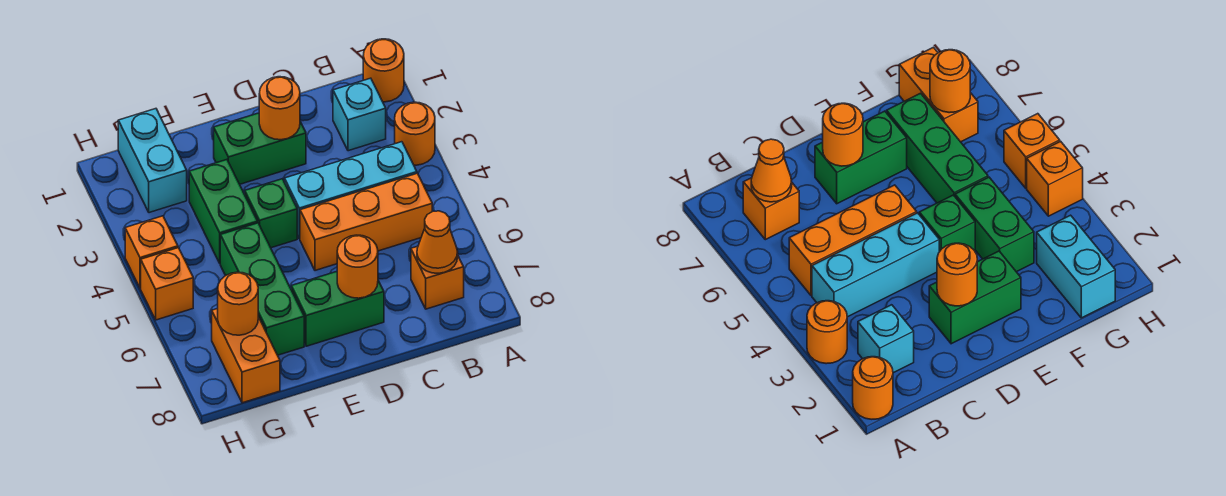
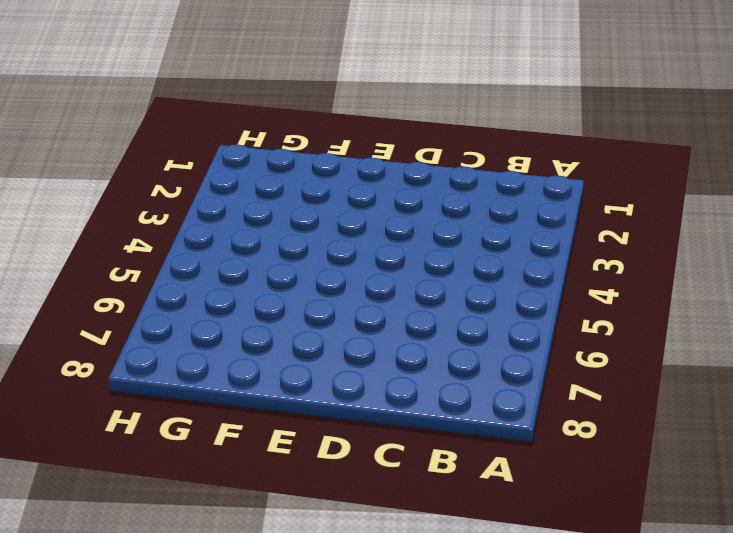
none -> orange round brick A1 level 1
none -> orange round brick A3 level 1
none -> cyan brick B2 level 1

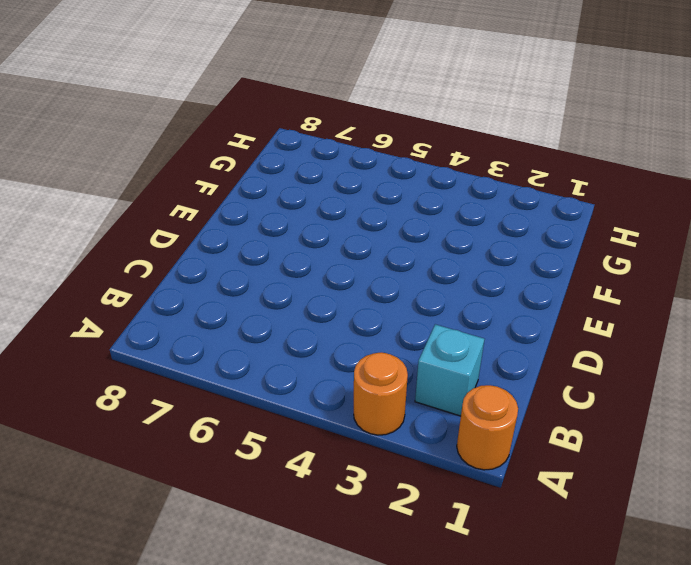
none -> cyan brick B4:D4 level 1
none -> orange brick B5:D5 level 1
none -> orange brick B7 level 1

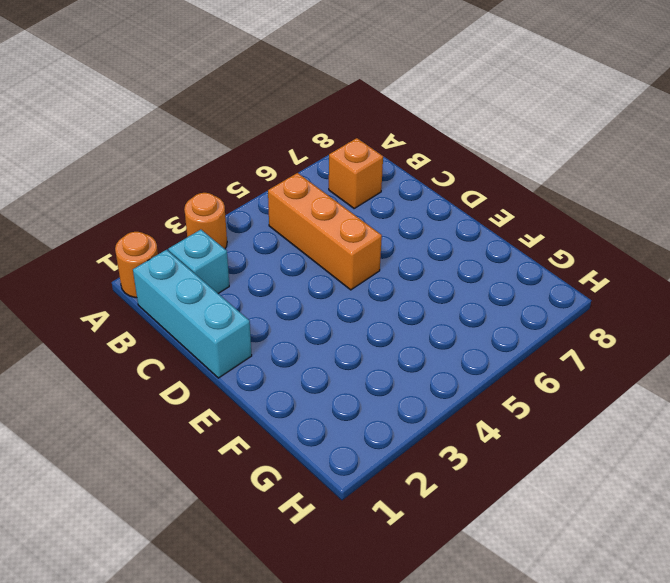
cyan brick B1:D1 level 1 -> cyan brick B4:D4 level 1
none -> green brick D2:E2 level 1
none -> green brick D7:E7 level 1
none -> green brick E4 level 1

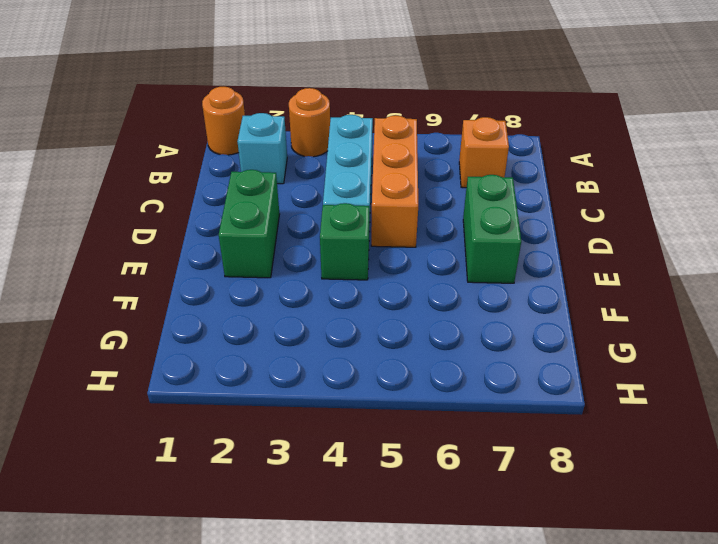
none -> green brick F3:F4 level 1
none -> green brick F5:F7 level 1
none -> cyan brick G1:G2 level 1

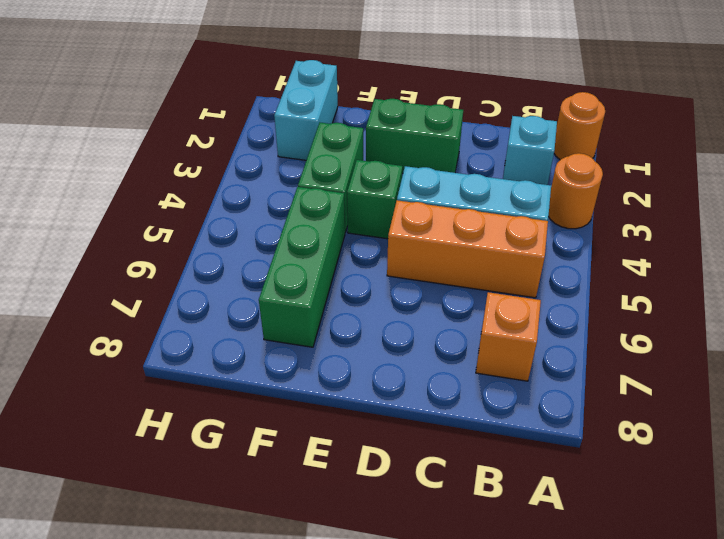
none -> green brick D7:E7 level 1
none -> orange brick G7:G8 level 1
none -> orange brick H4 level 1

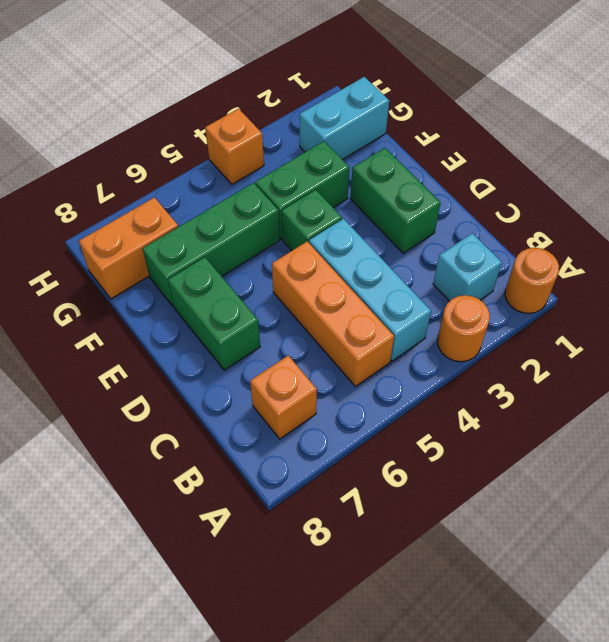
none -> orange brick H5 level 1
none -> orange cone B7 level 2
none -> orange round brick D2 level 2

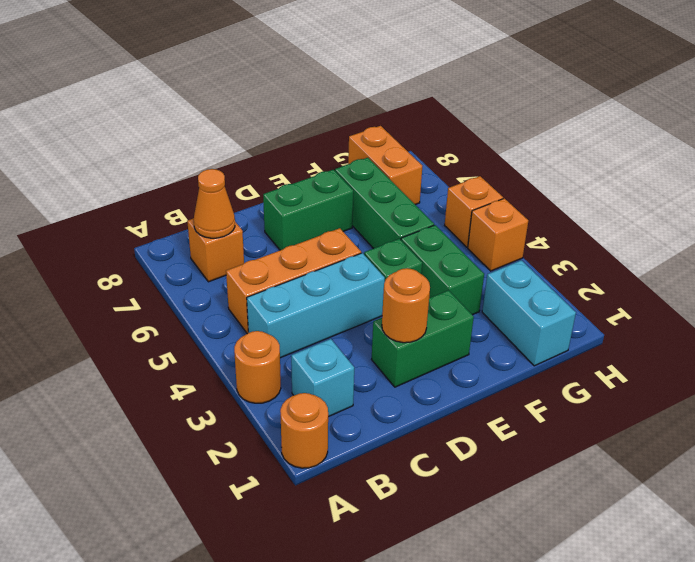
none -> orange round brick D7 level 2
none -> orange round brick G7 level 2

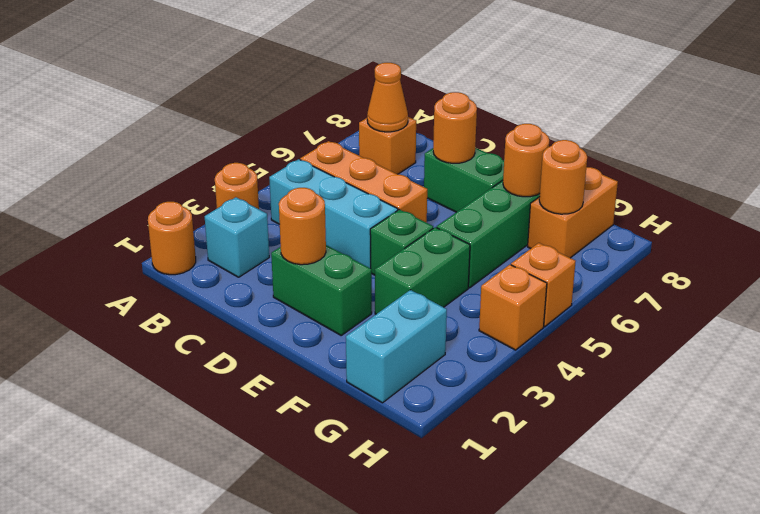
orange round brick F7 level 2 -> none

